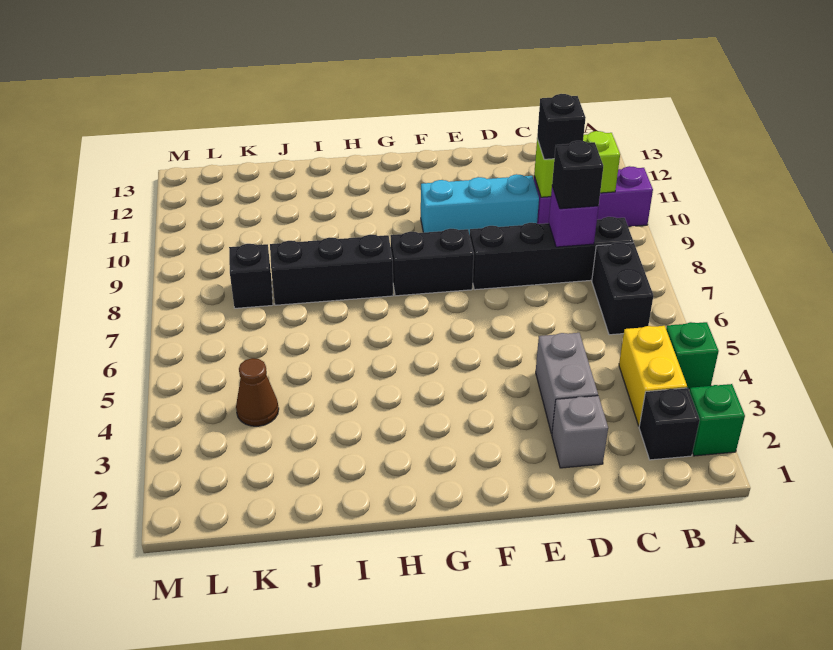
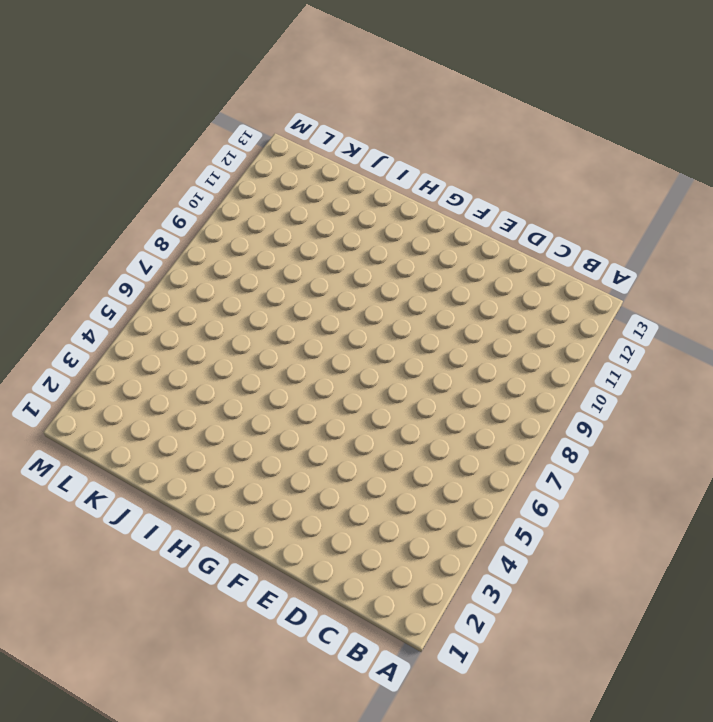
none -> green brick A2 level 1
none -> green brick A4 level 1
none -> purple brick A10:C10 level 1

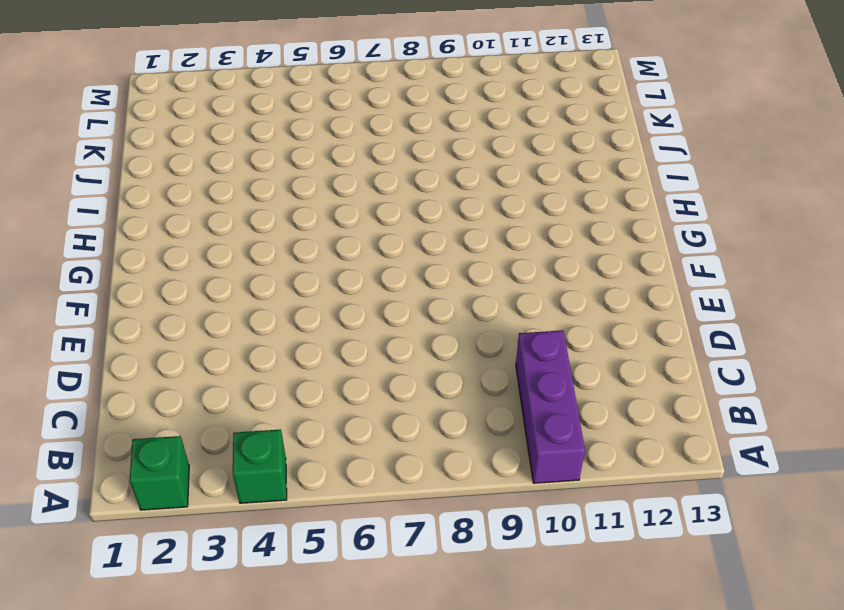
none -> black brick B2 level 1
none -> yellow brick B3:B4 level 1
none -> black brick B6:B7 level 1

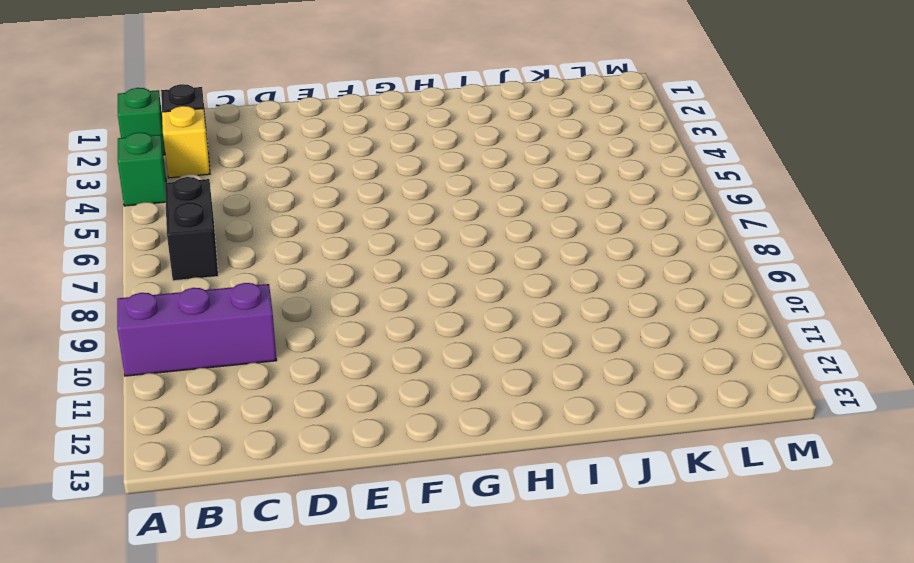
yellow brick B3 level 1 -> yellow brick B3:B4 level 1
none -> black brick B8:E8 level 1
none -> grey brick D2 level 1
none -> grey brick D3:D4 level 1

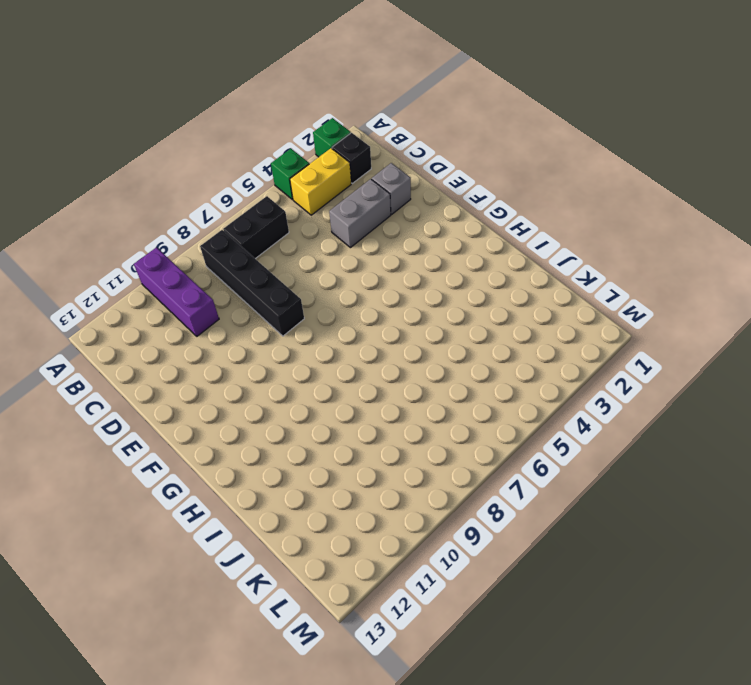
none -> cyan brick D10:F10 level 1
none -> black brick F8:G8 level 1
none -> black brick H8:J8 level 1

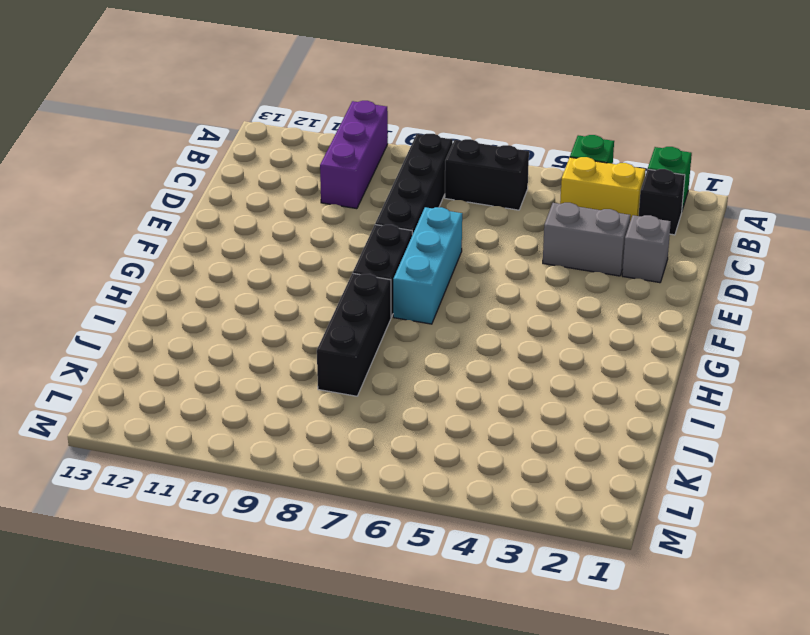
cyan brick E7:G7 level 1 -> cyan brick D10:F10 level 1
none -> brown cone K4 level 1
none -> black brick K8 level 1
none -> lime brick B10:C10 level 2

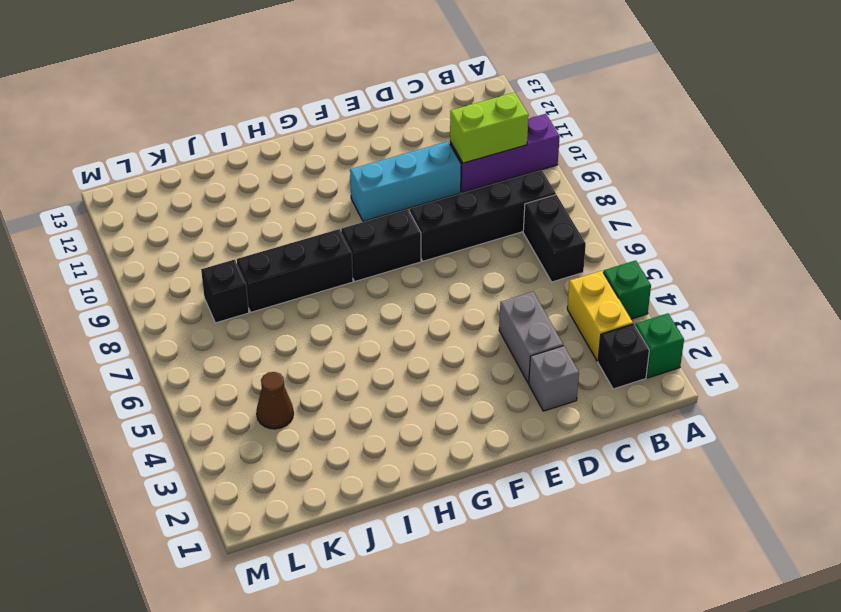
none -> purple brick C8 level 2
none -> black brick C8 level 3
none -> black brick C10 level 3

